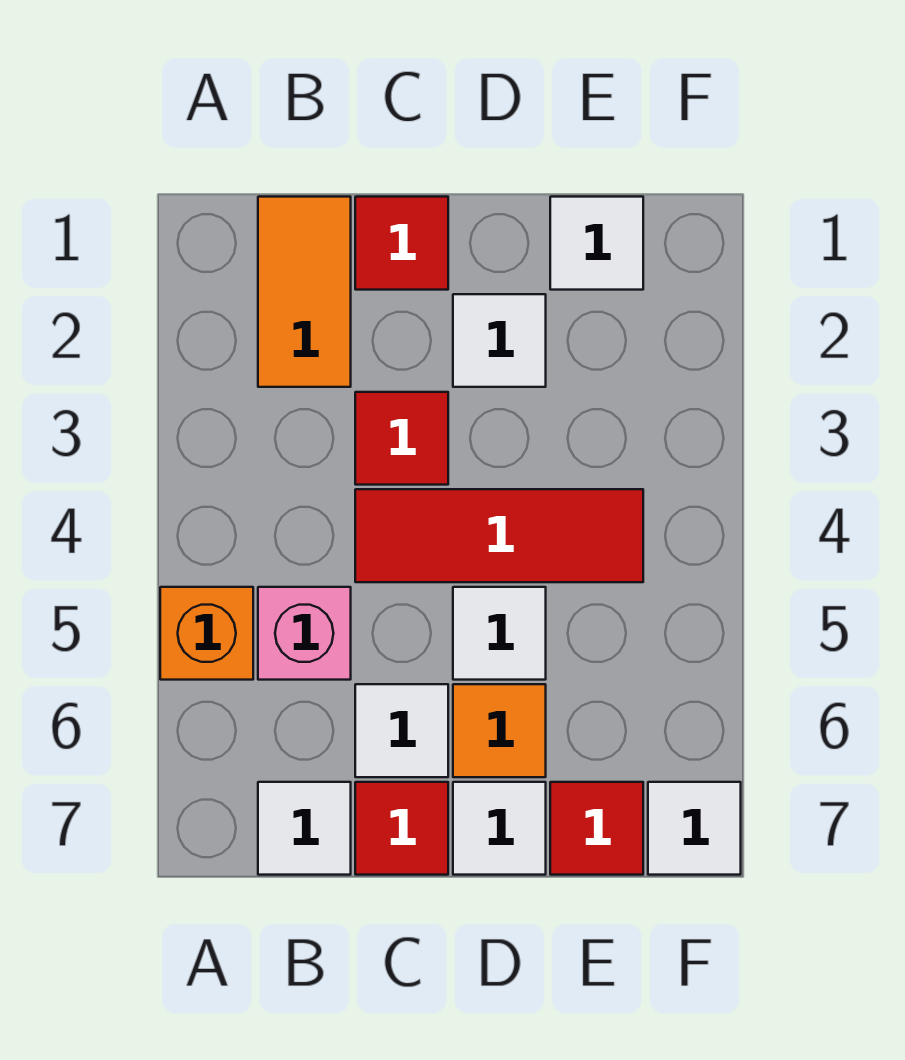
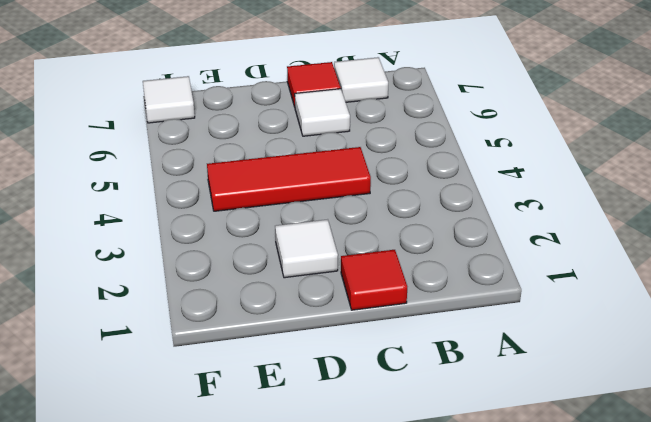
none -> orange brick A5 level 1
none -> orange tile B1:B2 level 1
none -> pink brick B5 level 1

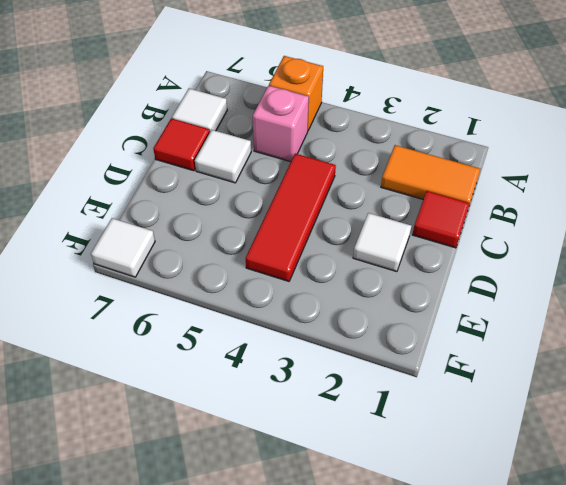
none -> red tile C3 level 1
none -> white tile D5 level 1
none -> orange tile D6 level 1

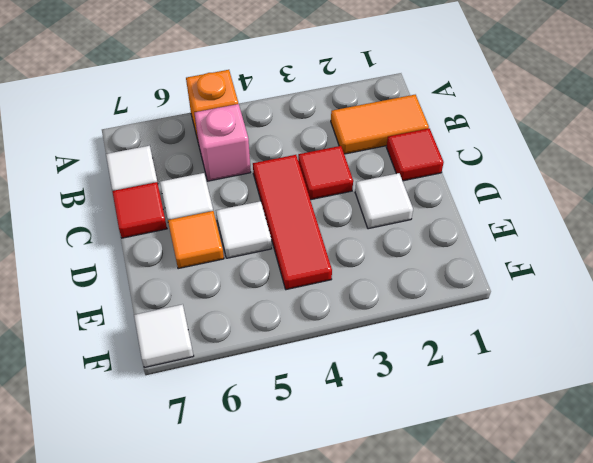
none -> white tile D7 level 1
none -> white tile E1 level 1
none -> red tile E7 level 1

